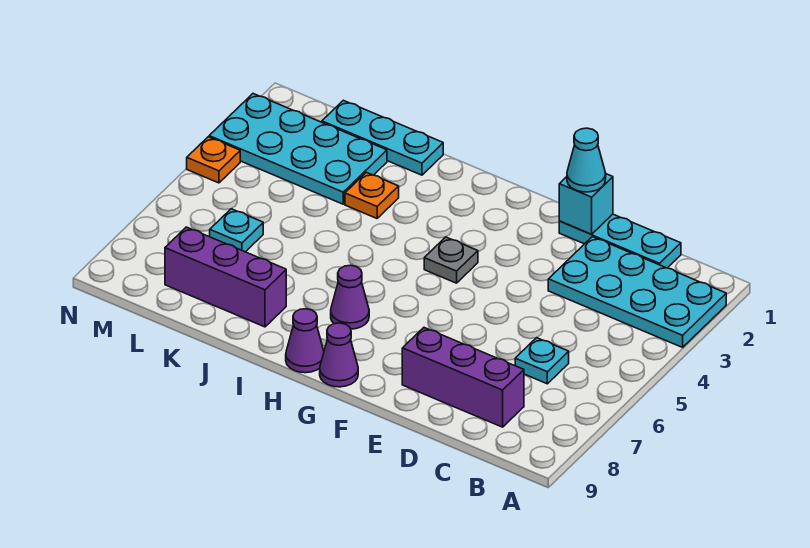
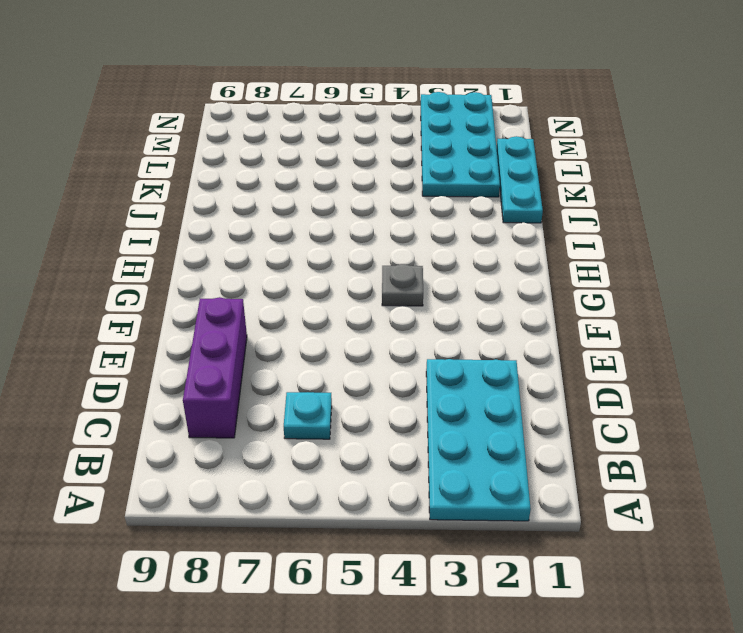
none -> cyan plate C1:E1 level 1
none -> purple cone G9 level 1
none -> purple cone H7 level 1

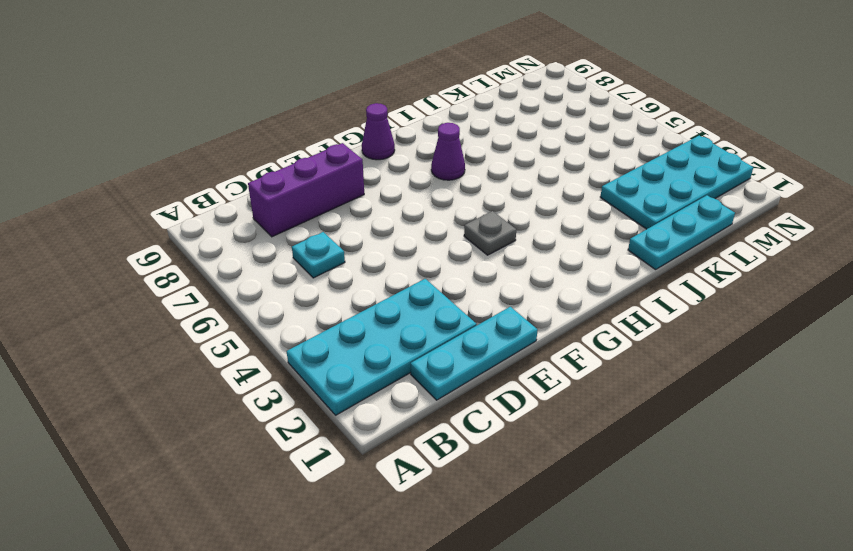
none -> purple cone H9 level 1
none -> orange plate J3 level 1
none -> purple brick J8:L8 level 1

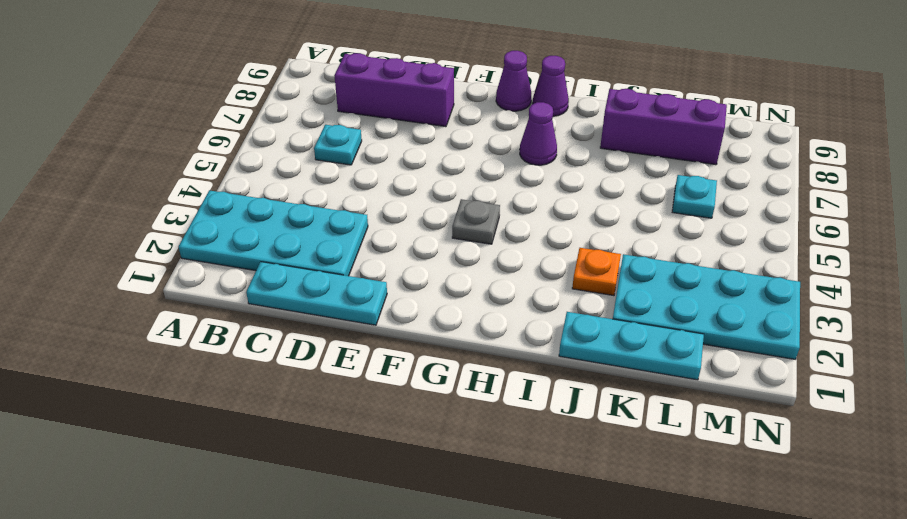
none -> orange plate N4 level 1
none -> cyan brick E1 level 2
none -> cyan cone E1 level 3

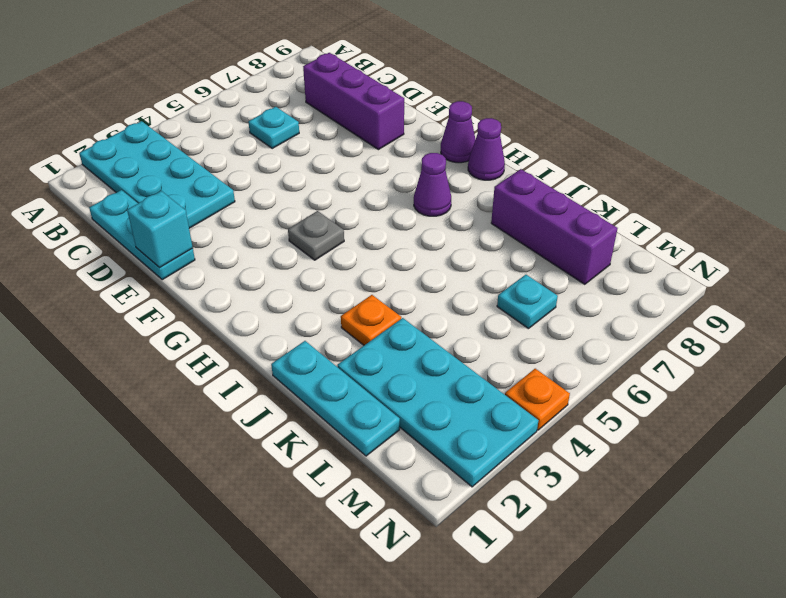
none -> cyan cone E1 level 3

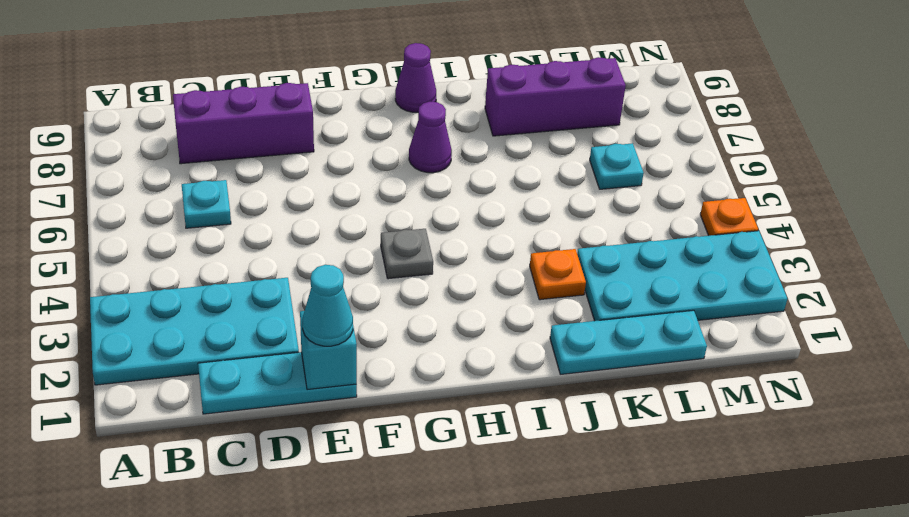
none -> purple cone G9 level 1

